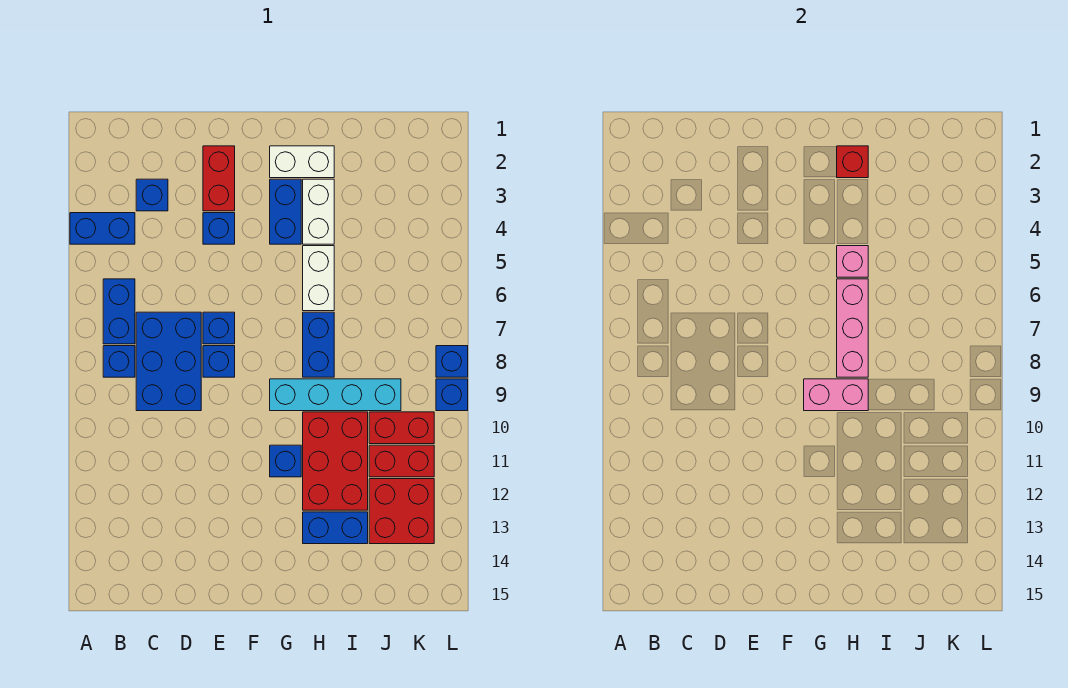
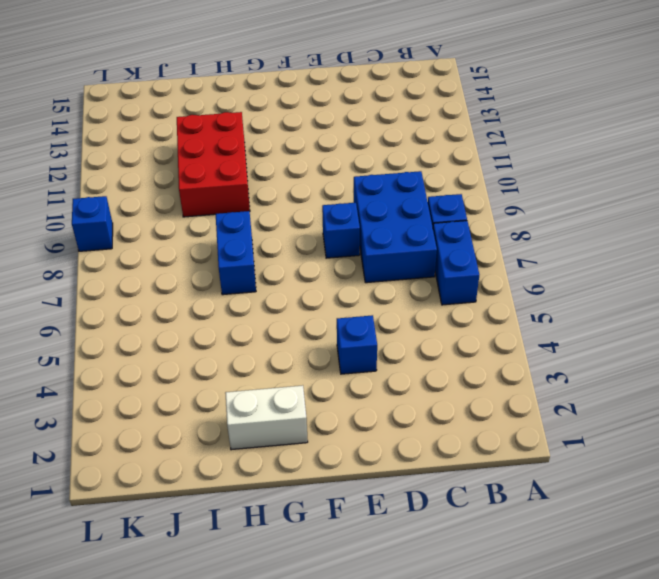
none -> blue brick A4:B4 level 1
none -> blue brick C3 level 1
none -> red brick E2:E3 level 1

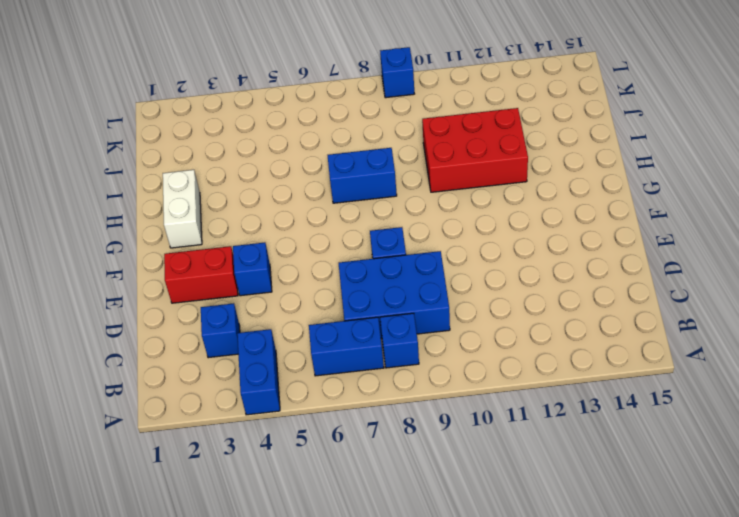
none -> blue brick E7 level 1
none -> blue brick G3:G4 level 1
none -> cyan brick G9:J9 level 1

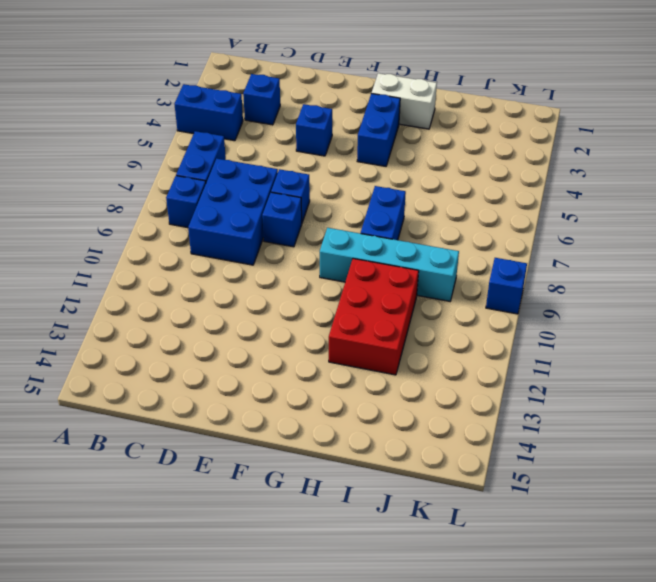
none -> red brick E2:E3 level 1
none -> blue brick G11 level 1
none -> white brick H3:H4 level 1

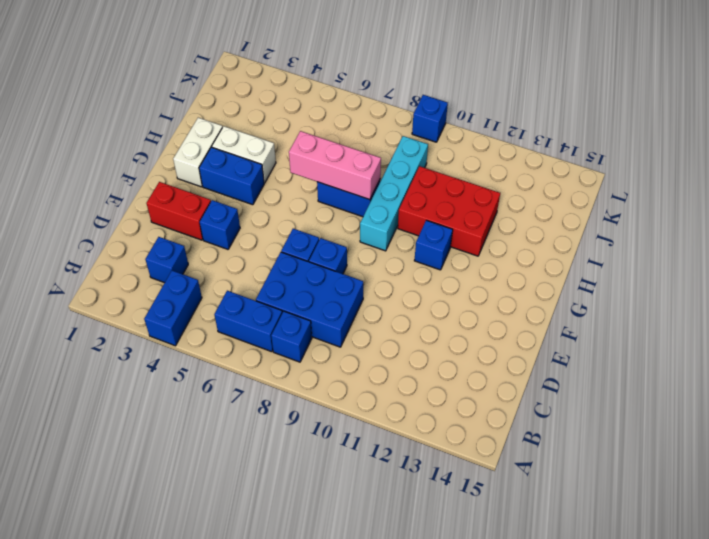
none -> white brick H5:H6 level 1
none -> blue brick H13:I13 level 1
none -> red brick J10:K10 level 1

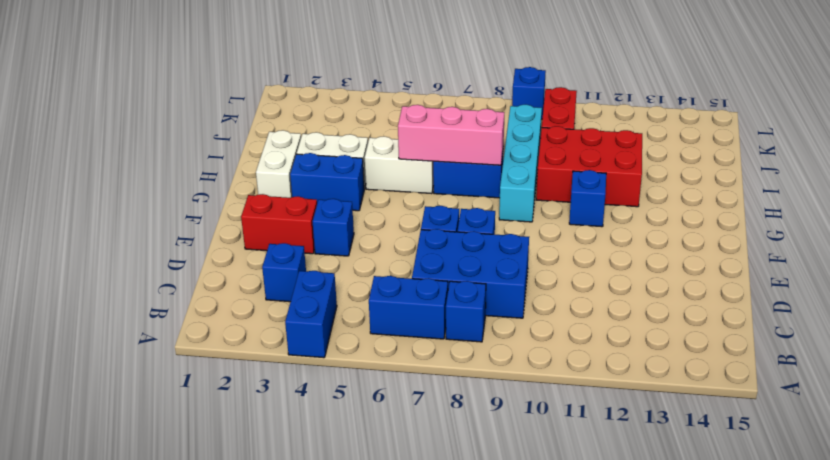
none -> blue brick H13:I13 level 1
none -> red brick J11:K11 level 1
none -> red brick J12:K13 level 1

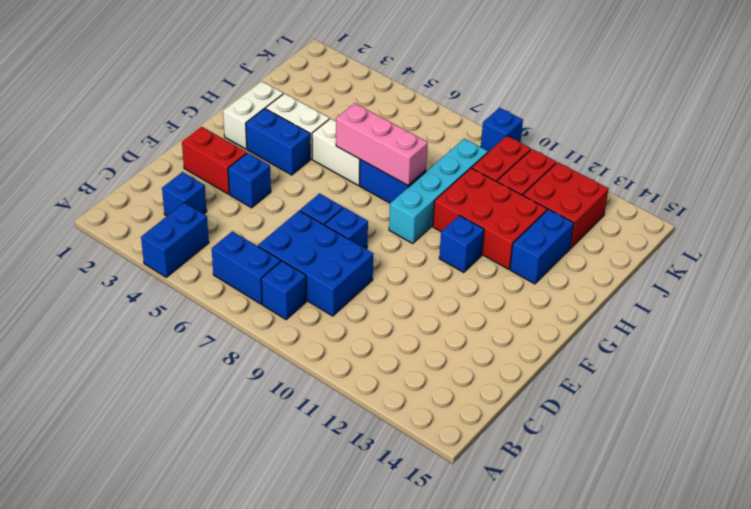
none -> blue brick L8 level 1
none -> pink brick G9:H9 level 2
none -> red brick H2 level 2

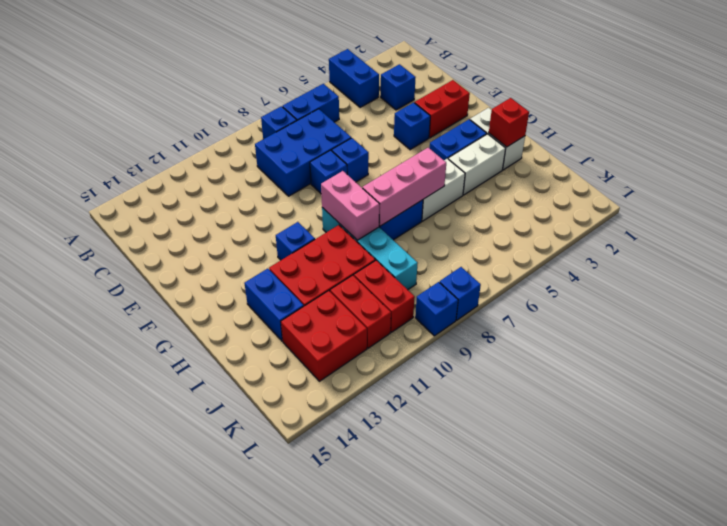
none -> pink brick H5 level 2

